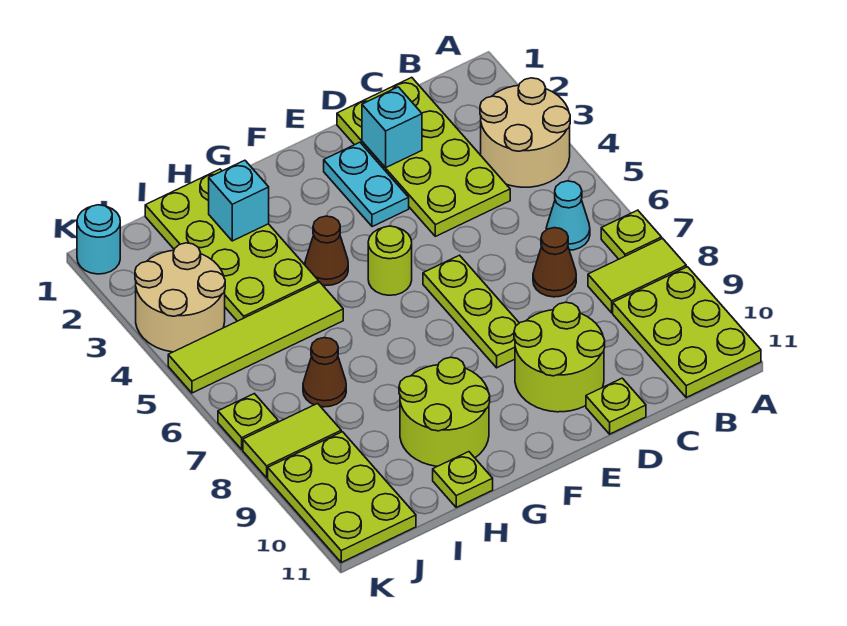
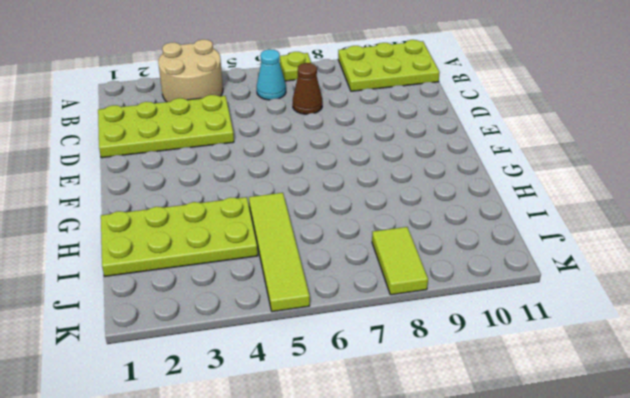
none -> lime tile A8:B8 level 1
none -> lime round brick D9:E10 level 1
none -> lime plate D11 level 1

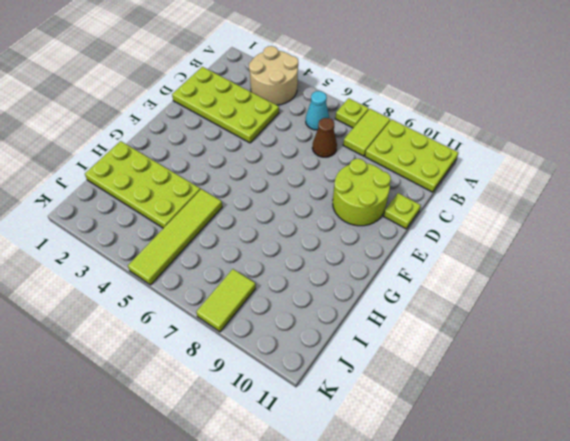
none -> cyan plate E2:E3 level 1
none -> lime plate E6:E8 level 1
none -> lime round brick F5 level 1

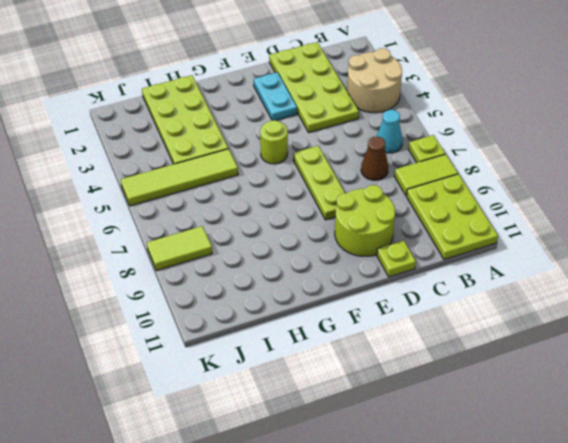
none -> brown cone G4 level 1
none -> lime round brick G9:H10 level 1
none -> lime plate H11 level 1

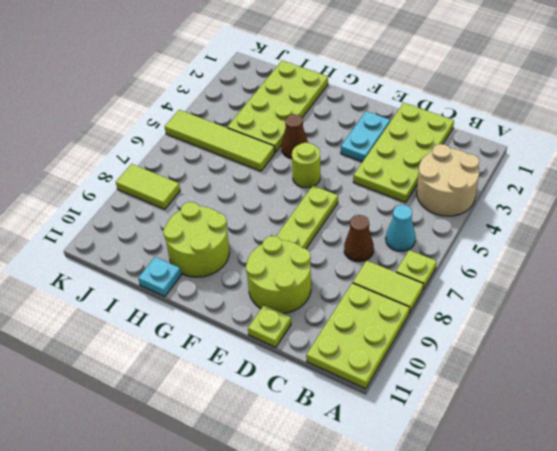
cyan plate H11 level 1 -> lime plate H11 level 1
none -> brown cone I7 level 1
none -> tan round brick J3:K4 level 1
none -> lime plate J9:K11 level 1

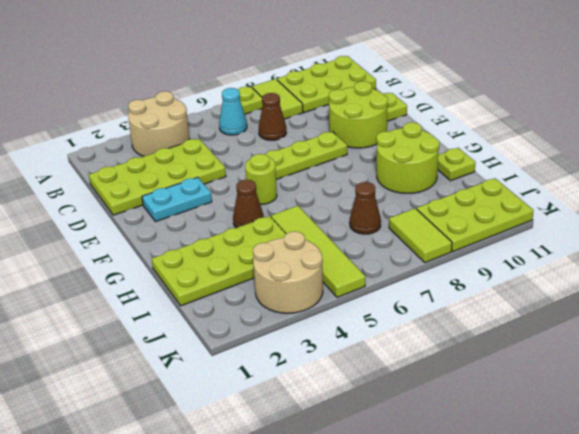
none -> cyan round brick K1 level 1
none -> lime plate K7 level 1
none -> cyan brick D2 level 2

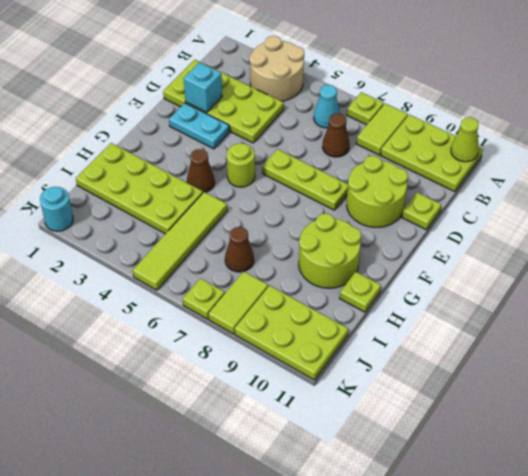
lime cone A11 level 2 -> none
none -> tan round brick J3:K4 level 1
none -> cyan brick H2 level 2

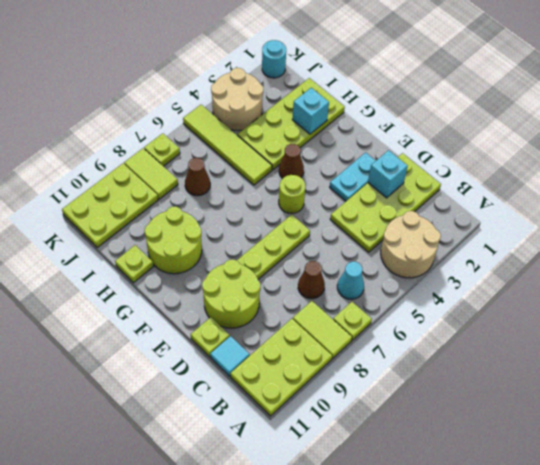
cyan tile C11 level 1 -> none

